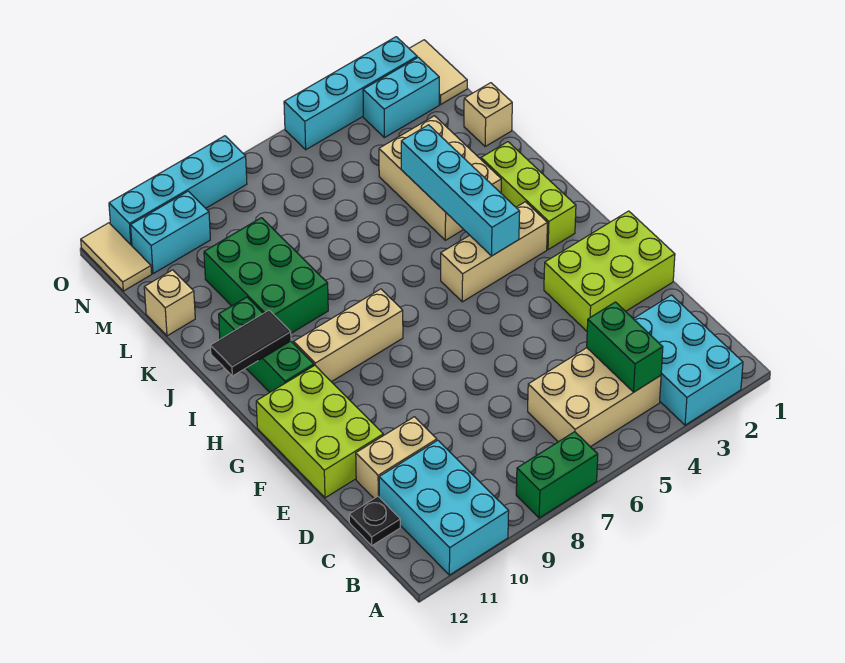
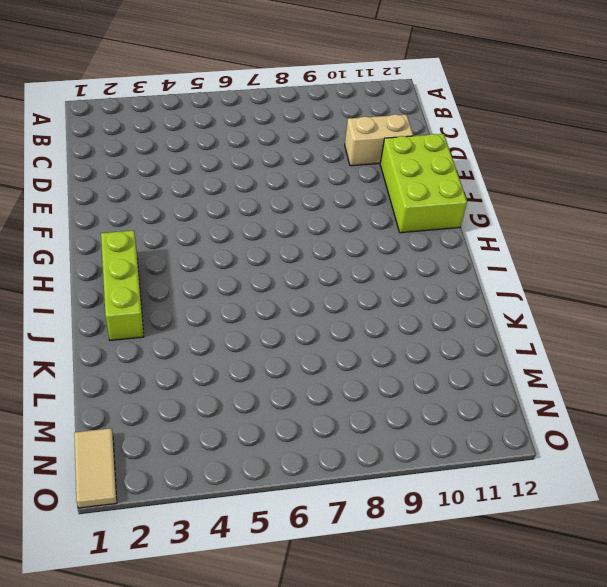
none -> cyan brick A2:C3 level 1
none -> green brick A7:A8 level 1
none -> cyan brick A10:C11 level 1

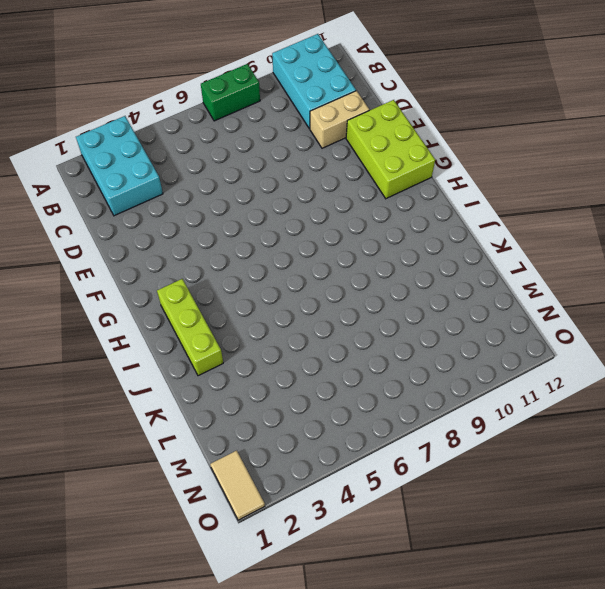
none -> tan brick B4:C6 level 1
none -> black plate C12 level 1
none -> lime brick E1:F3 level 1

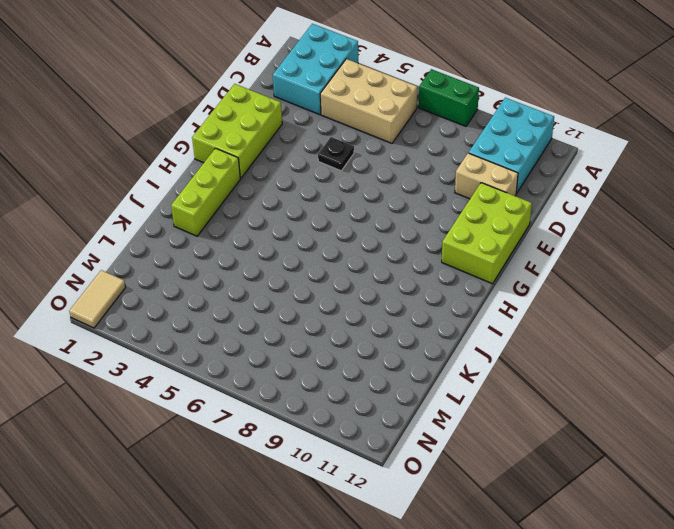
lime brick E1:G2 level 1 -> lime brick E1:F3 level 1
black plate E5 level 1 -> black plate C12 level 1
none -> tan brick H3:H5 level 1
none -> tan brick H8:H10 level 1
none -> green brick H11:J11 level 1

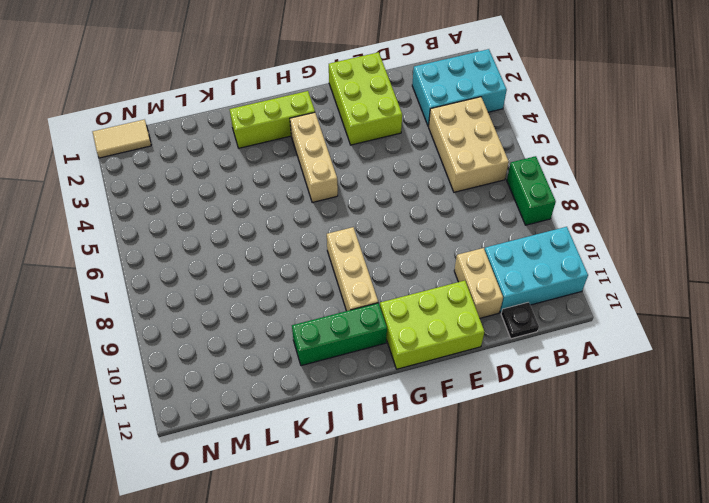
none -> tan brick J3:L4 level 1
none -> green brick J9:L10 level 1
none -> tan brick L1 level 1

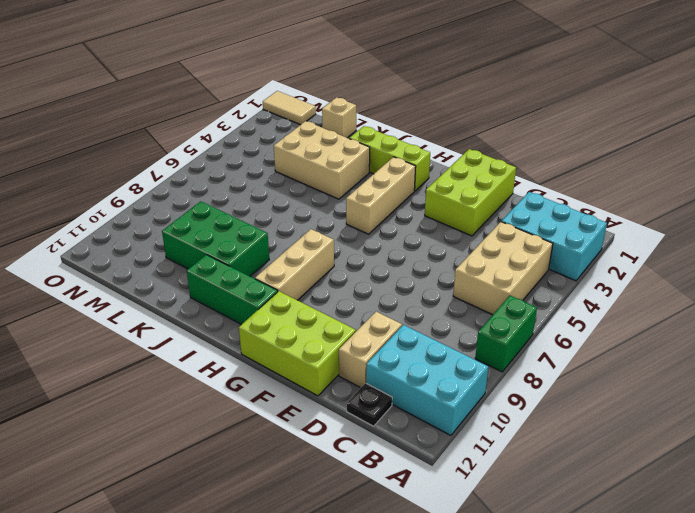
none -> tan brick L12 level 1
none -> cyan brick N2:N3 level 1
none -> cyan brick N10:N11 level 1

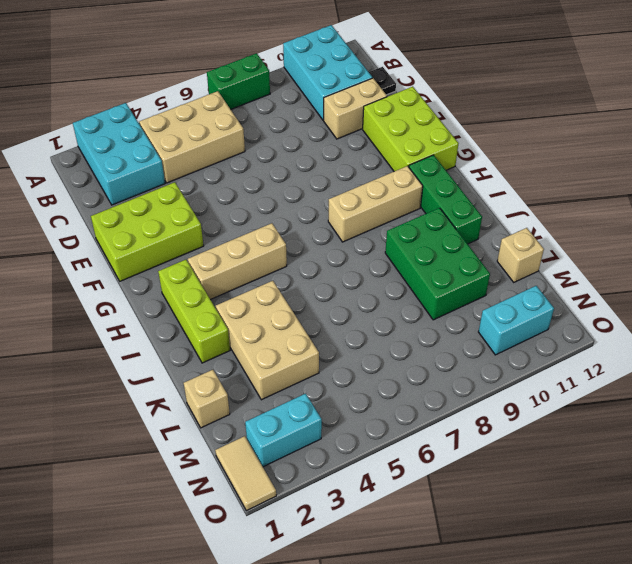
none -> tan tile N12:O12 level 1
none -> cyan brick O2:O5 level 1
none -> cyan brick O8:O11 level 1

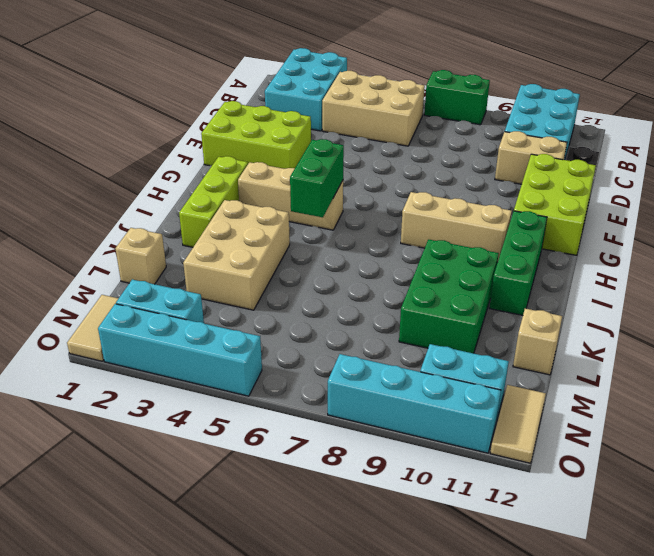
green brick H5:I5 level 2 -> green brick B4:C4 level 2
none -> cyan brick H4:K4 level 2
none -> black tile I11:I12 level 2

